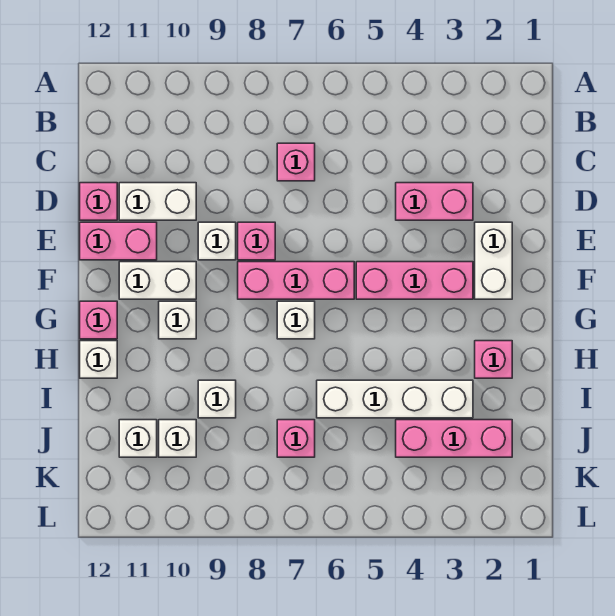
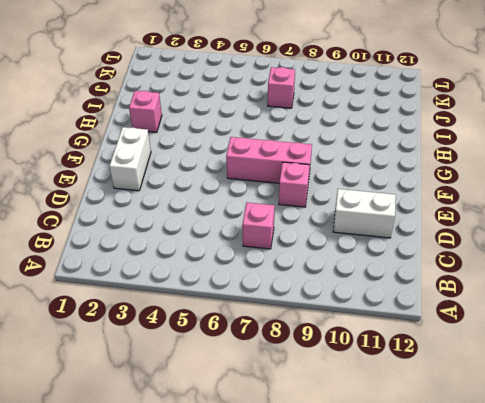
none -> pink brick D3:D4 level 1
none -> pink brick D12 level 1
none -> white brick E9 level 1

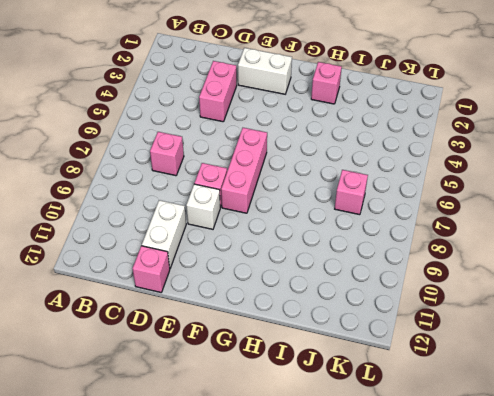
none -> pink brick E11:E12 level 1
none -> pink brick F3:F5 level 1
none -> white brick F10:F11 level 1

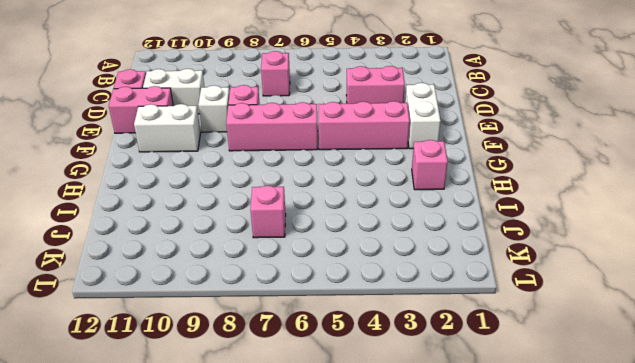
none -> white brick G7 level 1
none -> white brick G10 level 1
none -> pink brick G12 level 1

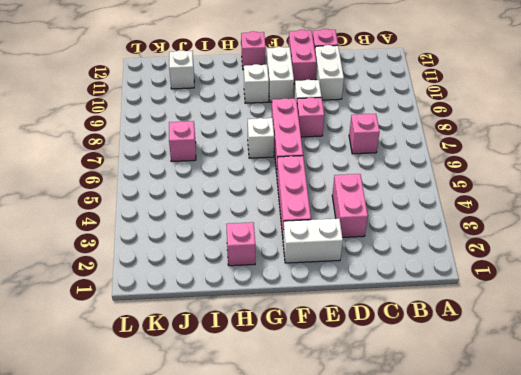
none -> white brick H12 level 1
none -> white brick I3:I6 level 1
none -> white brick I9 level 1

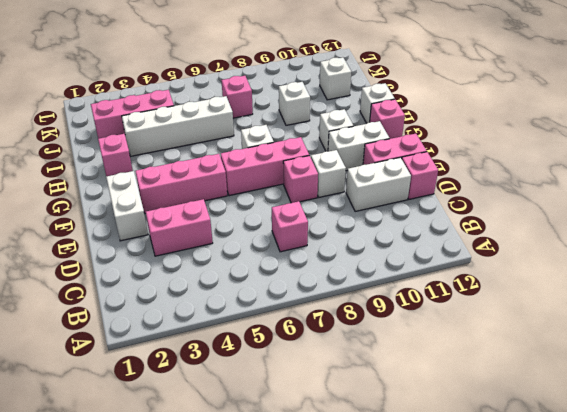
none -> white brick J10 level 1

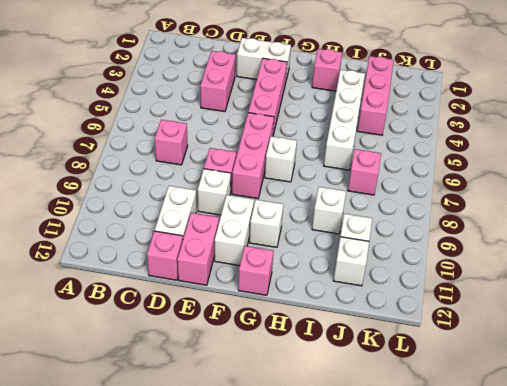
none -> white brick H12 level 1

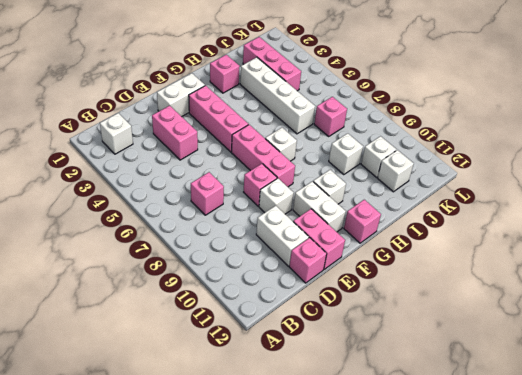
white brick B2 level 1 -> white brick H12 level 1

